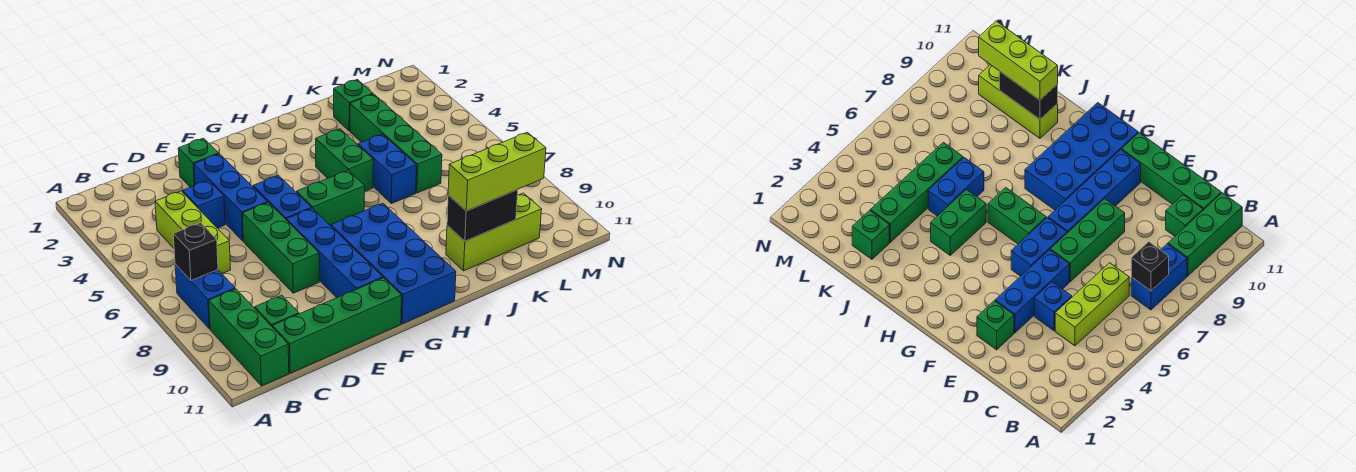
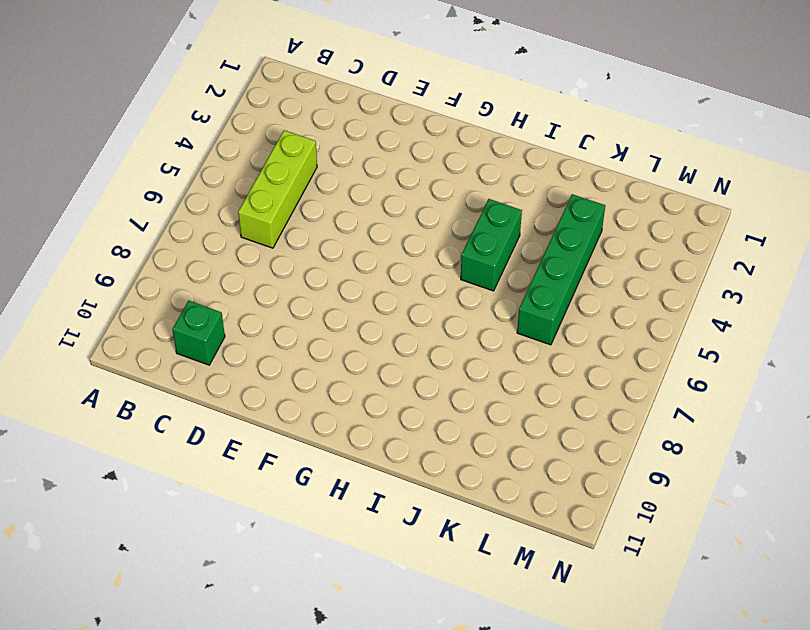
none -> blue brick B7:B8 level 1
none -> green brick B9:B11 level 1
none -> green brick C11:F11 level 1

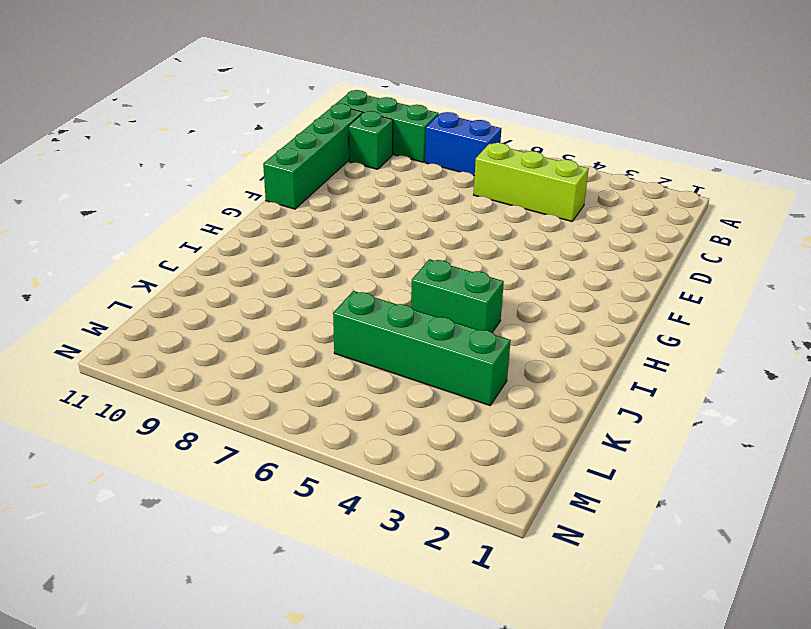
none -> blue brick D4 level 1
none -> green brick E2 level 1
none -> blue brick E3:E5 level 1

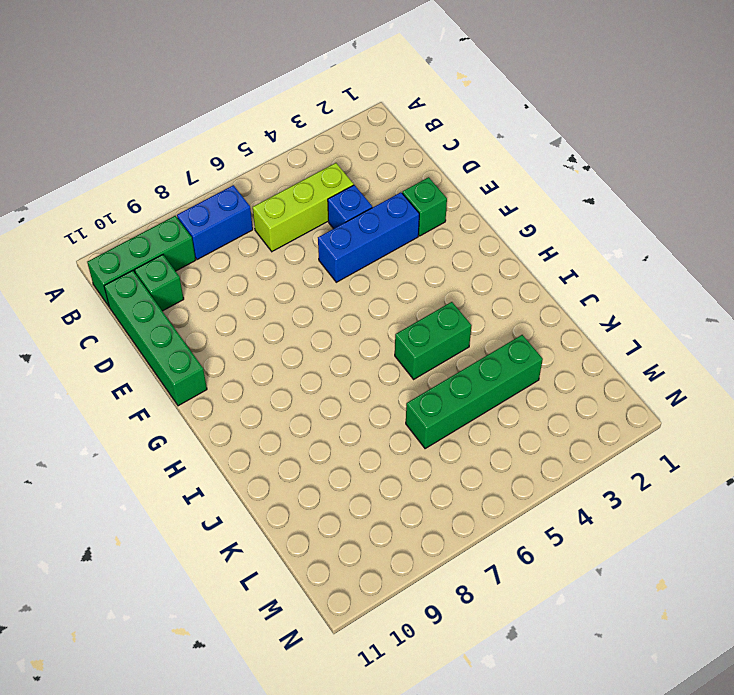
none -> green brick E6:E8 level 1
none -> blue brick F5:F6 level 1
none -> blue brick F7:F10 level 1

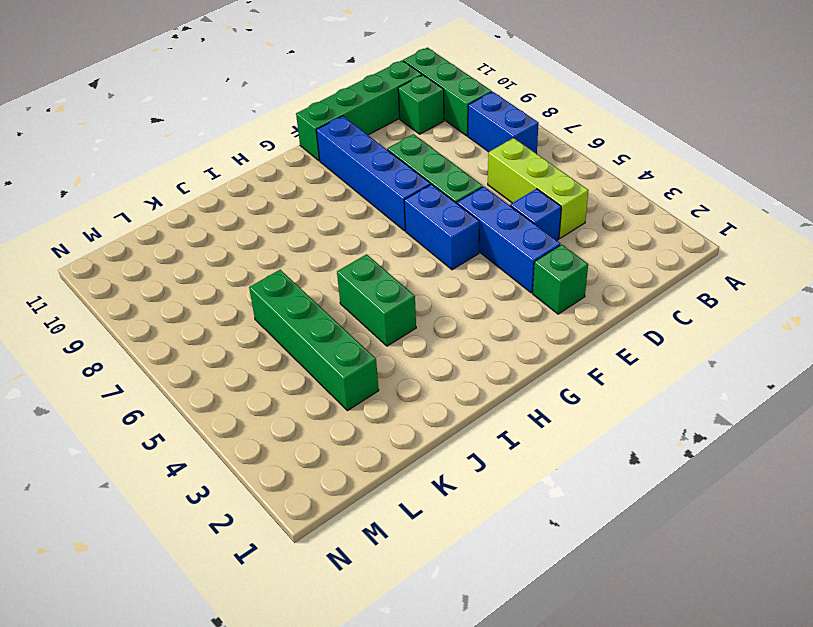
none -> green brick G6:H6 level 1
none -> blue brick G8:H11 level 1
none -> blue brick J5:J6 level 1

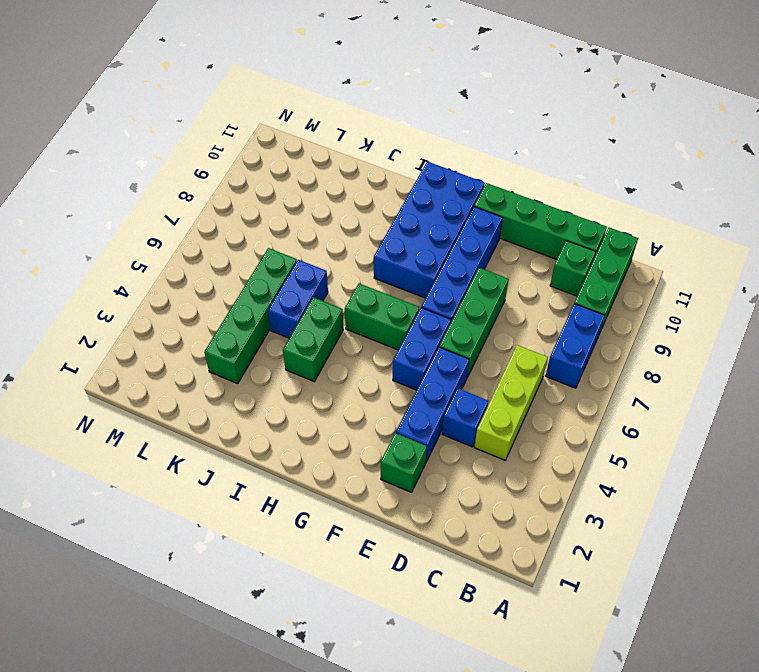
none -> lime brick J10:L10 level 1
none -> green brick K2 level 1
none -> black brick B7 level 2

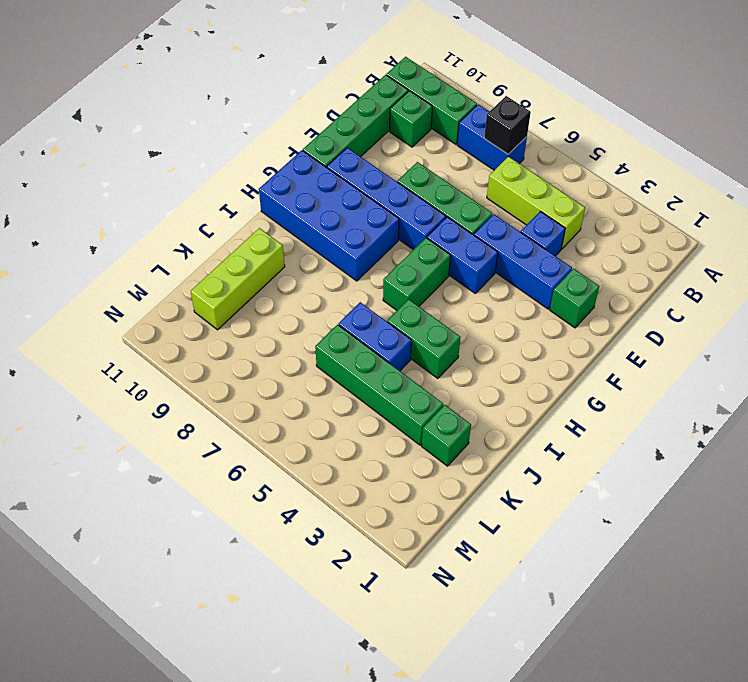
none -> black brick J10:K10 level 2
none -> lime brick J10:L10 level 3

